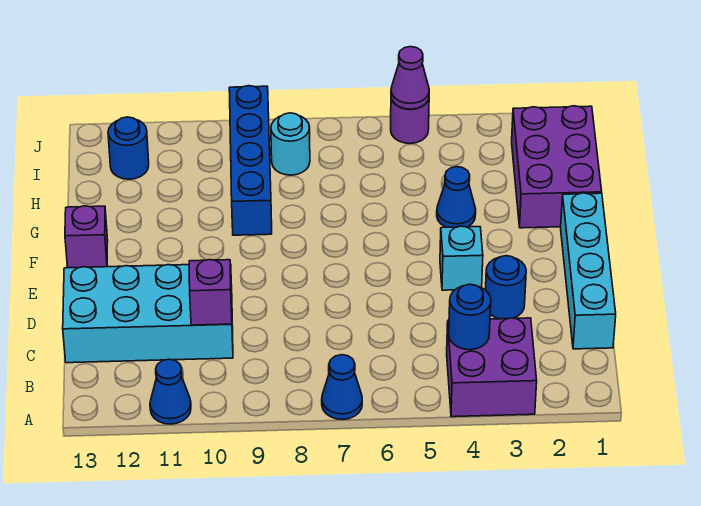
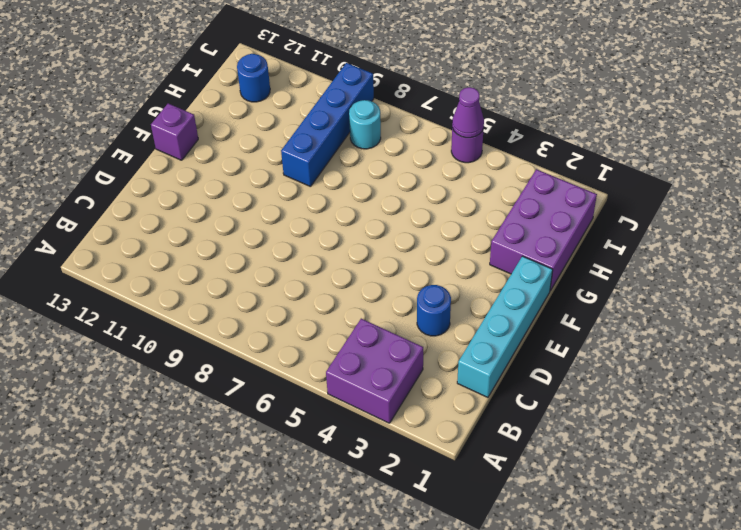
none -> blue cone A7 level 1
none -> blue cone A11 level 1
none -> cyan brick C10:D13 level 1

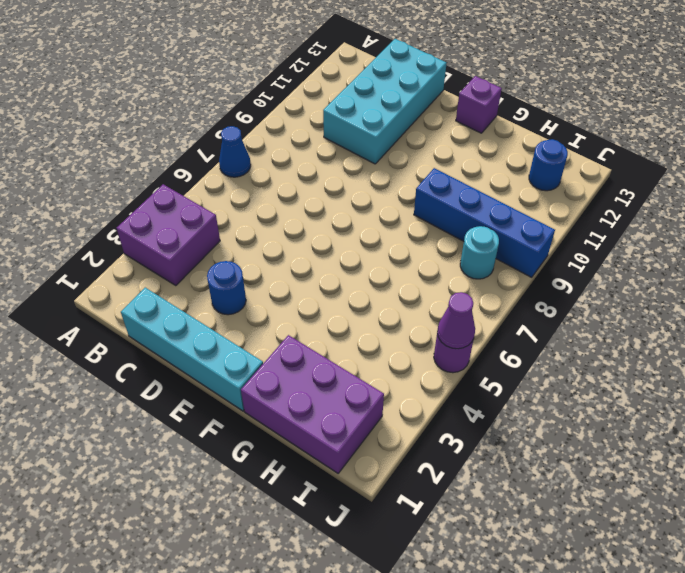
none -> blue cone A11 level 1
none -> cyan brick E4 level 1
none -> blue cone G4 level 1

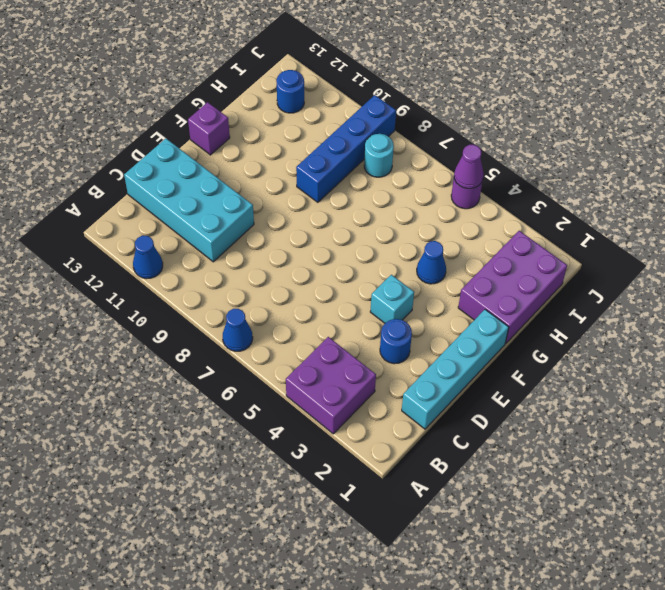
none -> blue round brick B4 level 2
none -> purple brick C10 level 2

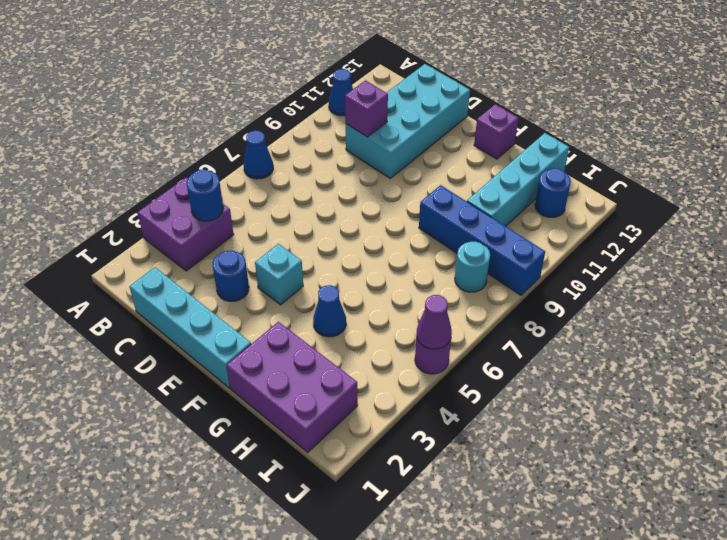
cyan brick H10:H13 level 1 -> none

